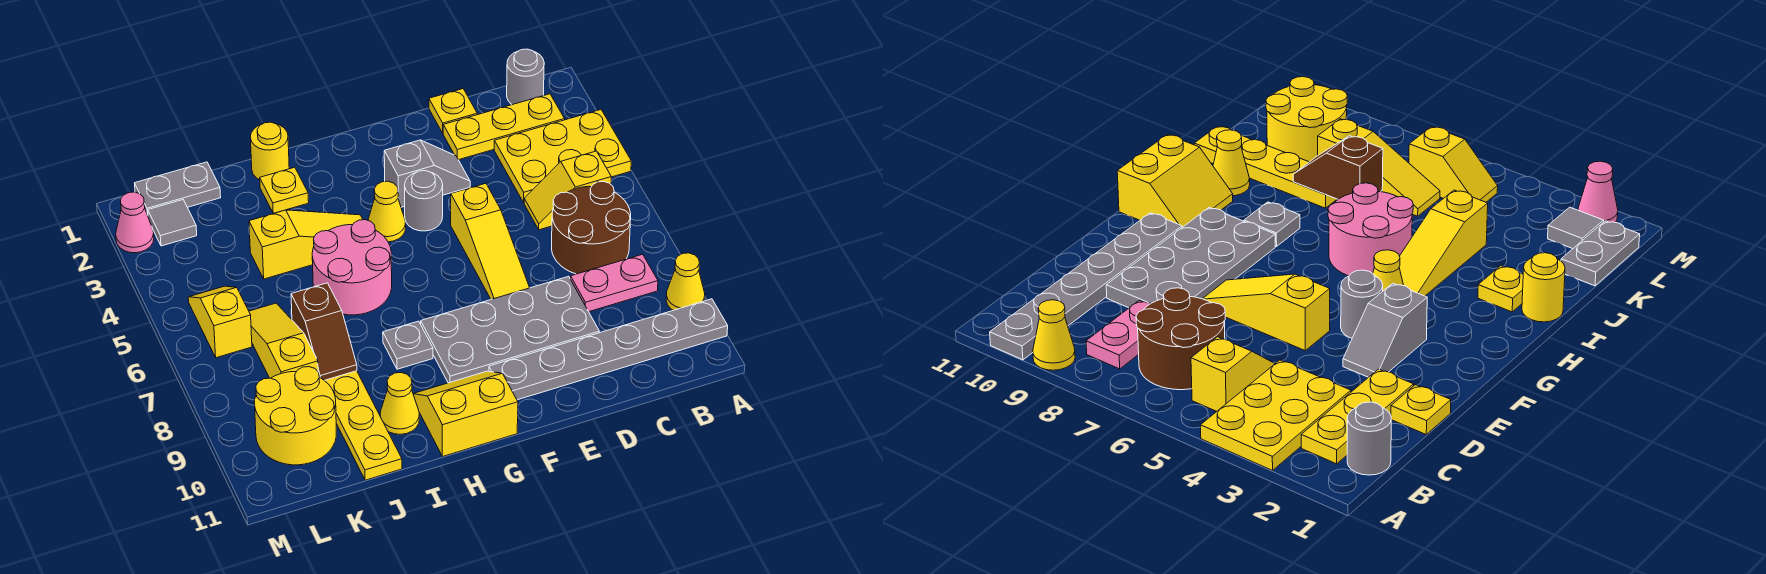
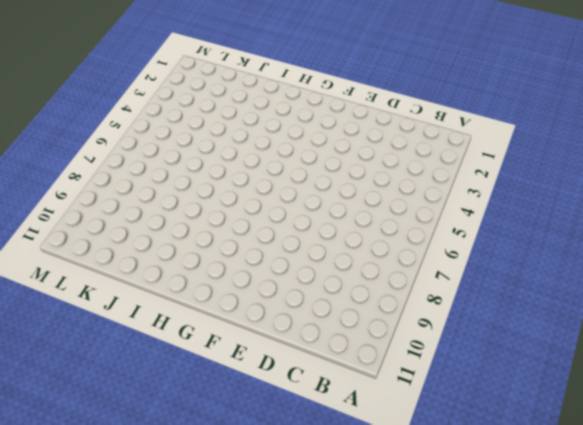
none -> yellow plate A3:C4 level 1
none -> yellow cone A9 level 1
none -> grey plate A10:F10 level 1

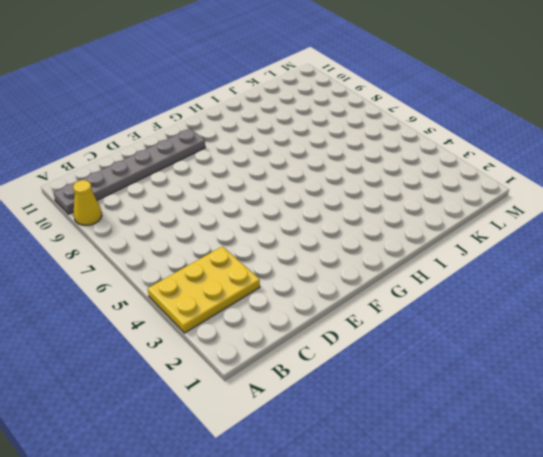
none -> grey round brick B1 level 1
none -> yellow plate B2:D2 level 1
none -> yellow slope B5:C5 level 1 top B

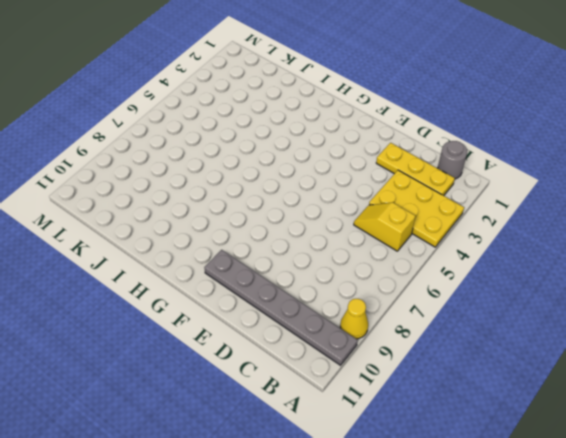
none -> brown round brick B6:C7 level 1
none -> pink plate B8:C8 level 1
none -> yellow plate D1 level 1

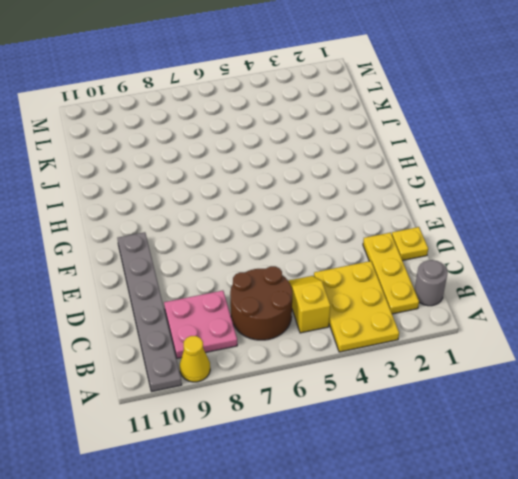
pink plate B8:C9 level 1 -> pink plate B8:C8 level 1
none -> grey plate D8:G9 level 1
none -> grey slope E3:F3 level 1 top F
none -> yellow slope E5:E7 level 1 top 5

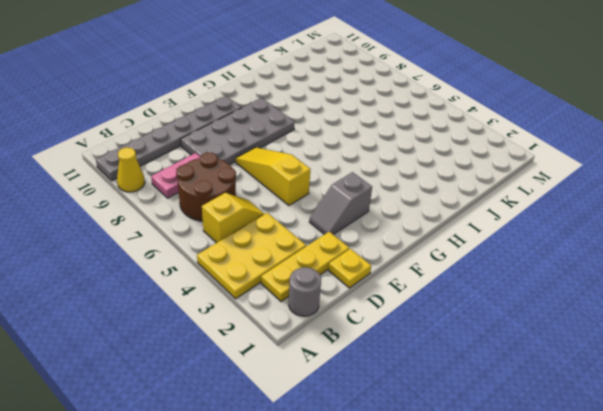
none -> grey round brick F4 level 1
none -> yellow cone G4 level 1
none -> yellow slope G10:H11 level 1 top 11

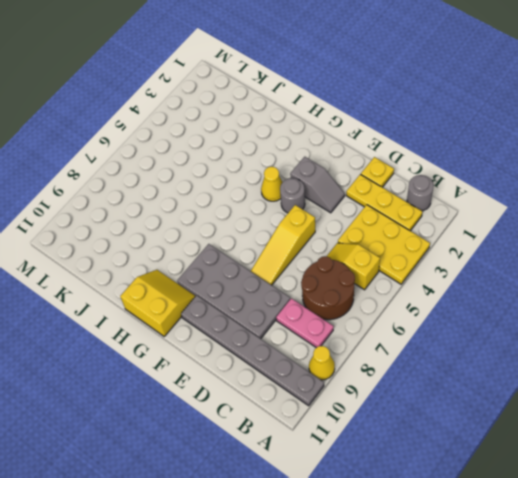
none -> yellow slope H4:J4 level 1 top J
none -> pink round brick H5:I6 level 1
none -> grey plate H8 level 1

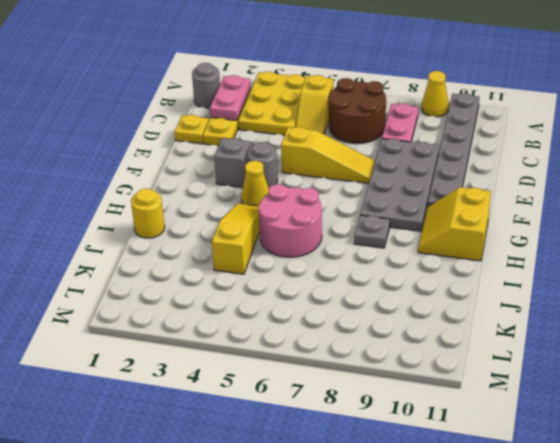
pink plate B2:C2 level 2 -> none
none -> yellow plate I2 level 1
none -> yellow cone I10 level 1
none -> yellow plate J8:J11 level 1

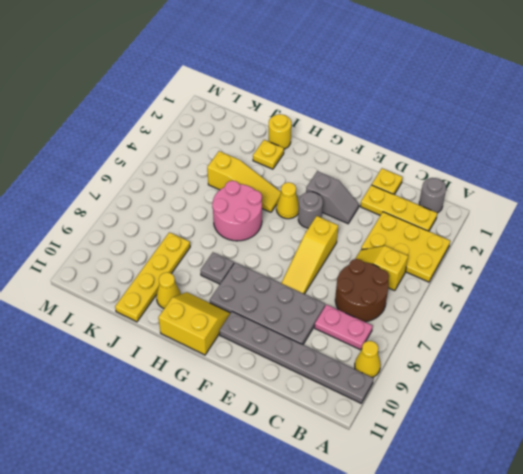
none -> grey plate K1:L1 level 1
none -> yellow slope K6:K8 level 1 top 8
none -> yellow round brick K9:L10 level 1

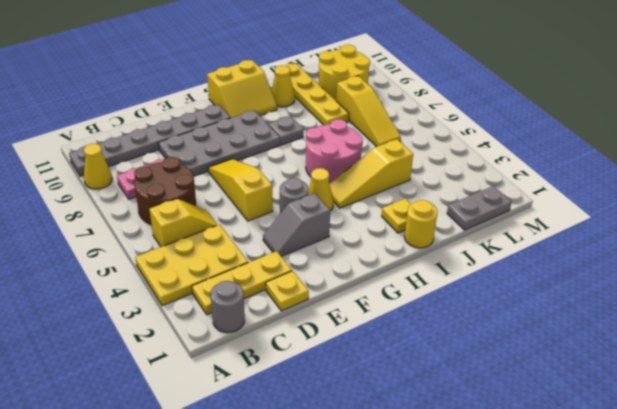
none -> grey tile L2 level 1
none -> yellow slope L5:L6 level 1 top 6
none -> pink cone M2 level 1

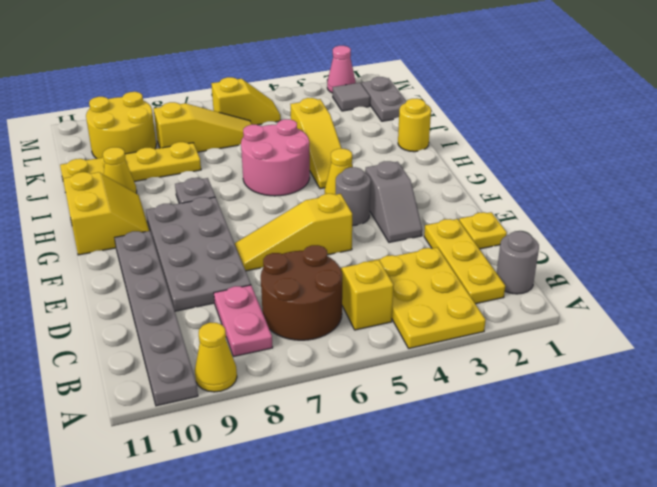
none -> yellow plate I2 level 1
none -> brown slope J7:J8 level 2 top 7

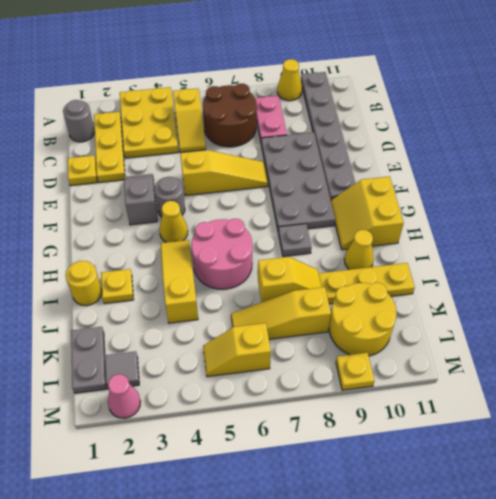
yellow slope J7:J8 level 2 top 7 -> brown slope J7:J8 level 2 top 7
yellow plate M9 level 1 -> none

